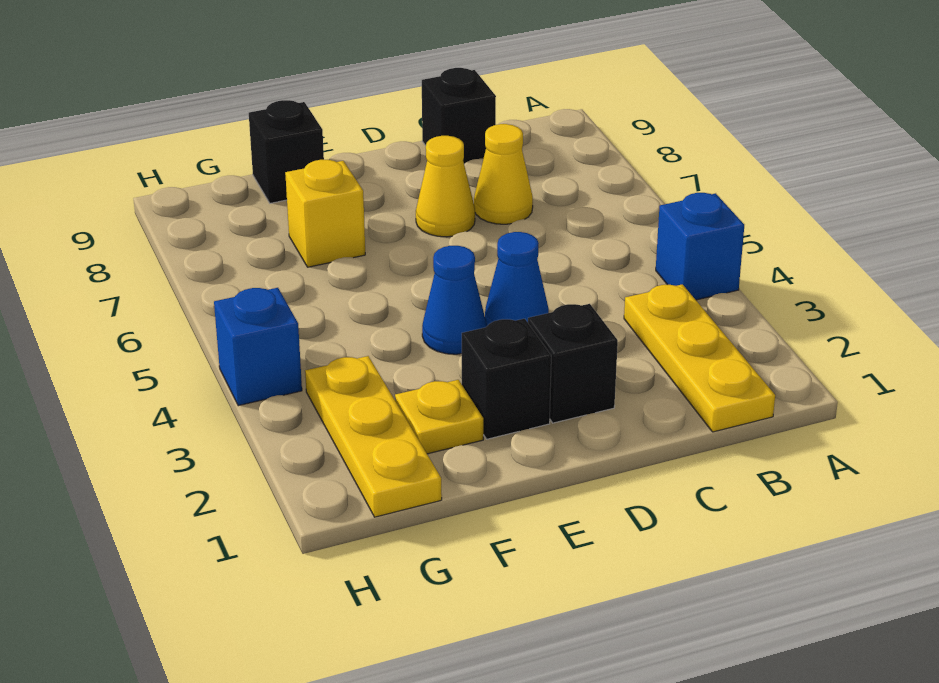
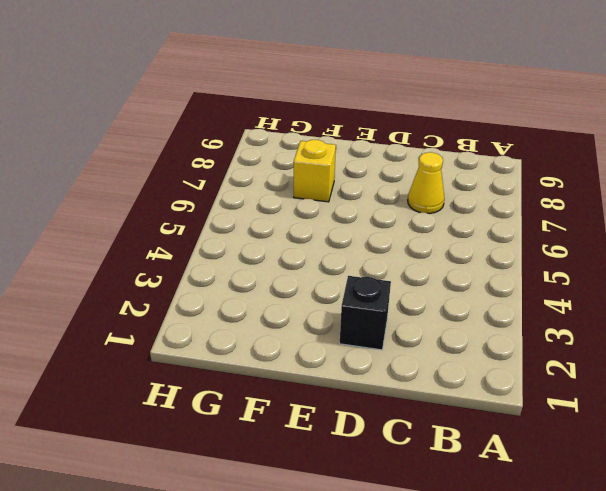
none -> blue brick A4 level 1
none -> yellow plate B1:B3 level 1
none -> black brick C9 level 1

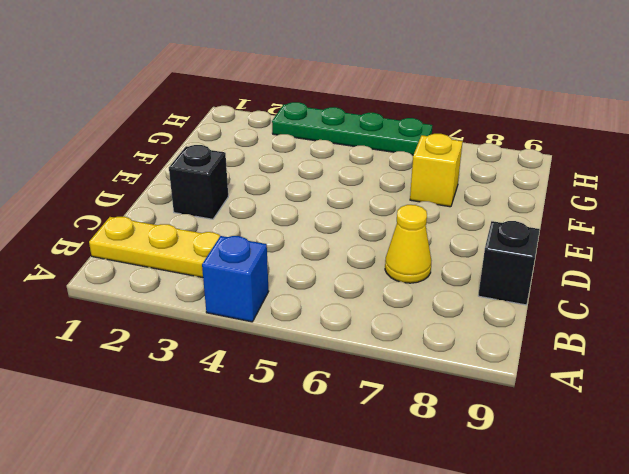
green plate H3:H6 level 1 -> blue brick H4 level 1
none -> blue cone D4 level 1
none -> yellow cone D7 level 1
none -> black brick E2 level 1

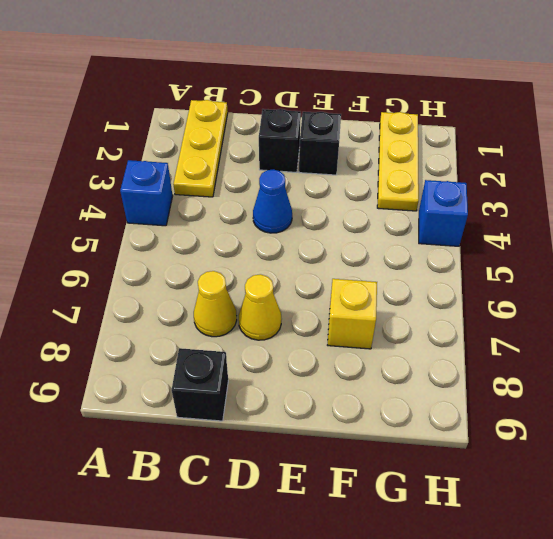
none -> blue cone E4 level 1
none -> yellow plate F2 level 1
none -> black brick F9 level 1

